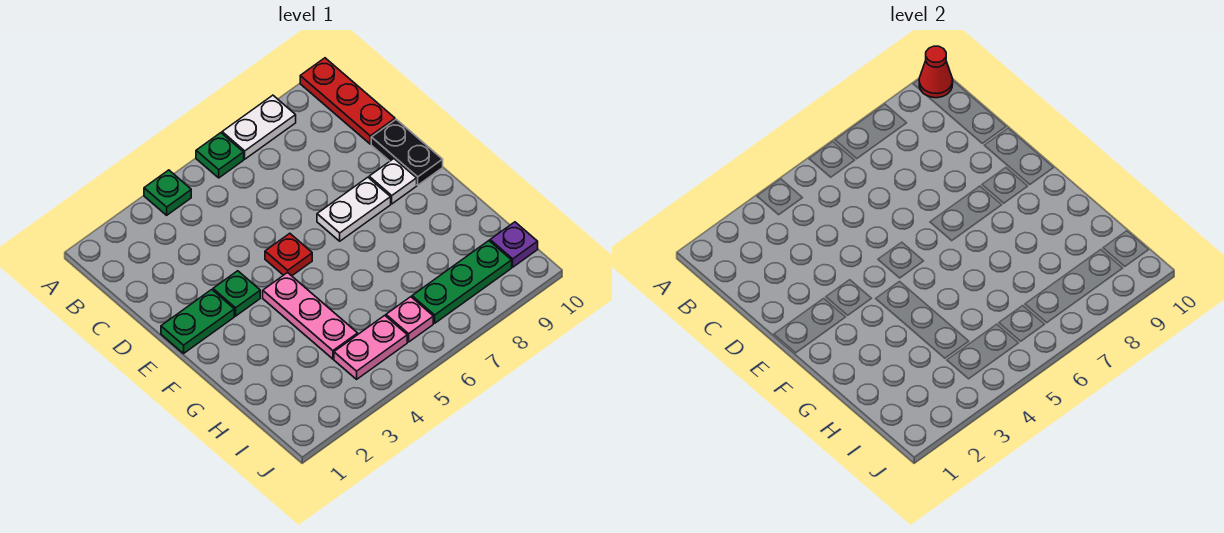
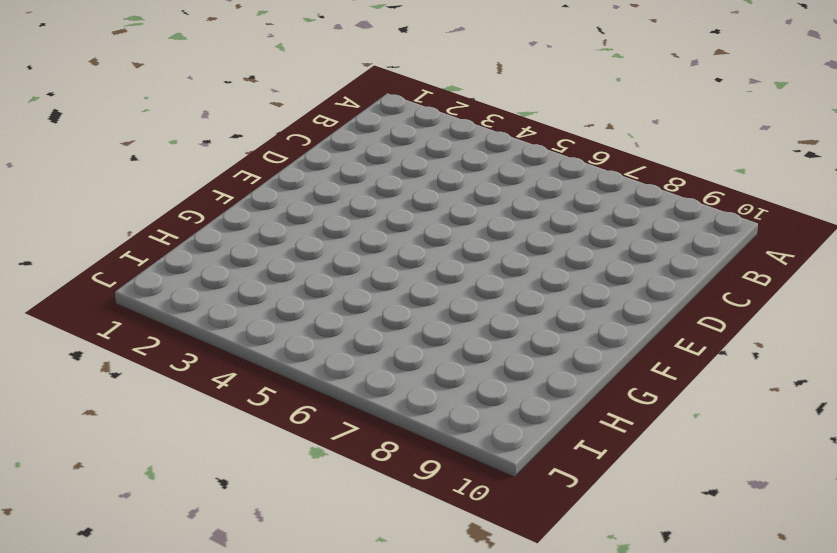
none -> green plate A4 level 1
none -> green plate A6 level 1
none -> white plate A7:A8 level 1

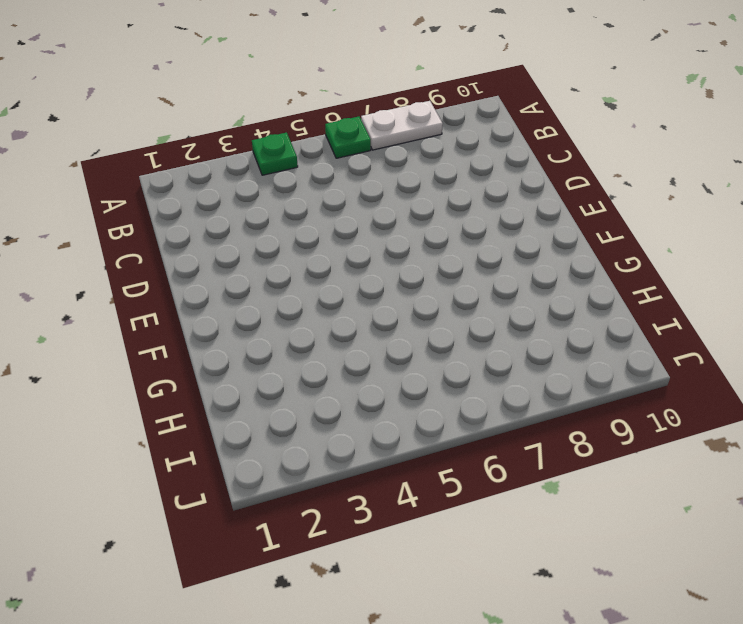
none -> red plate A10:C10 level 1
none -> black plate D10:E10 level 1
none -> green plate E1:E2 level 1

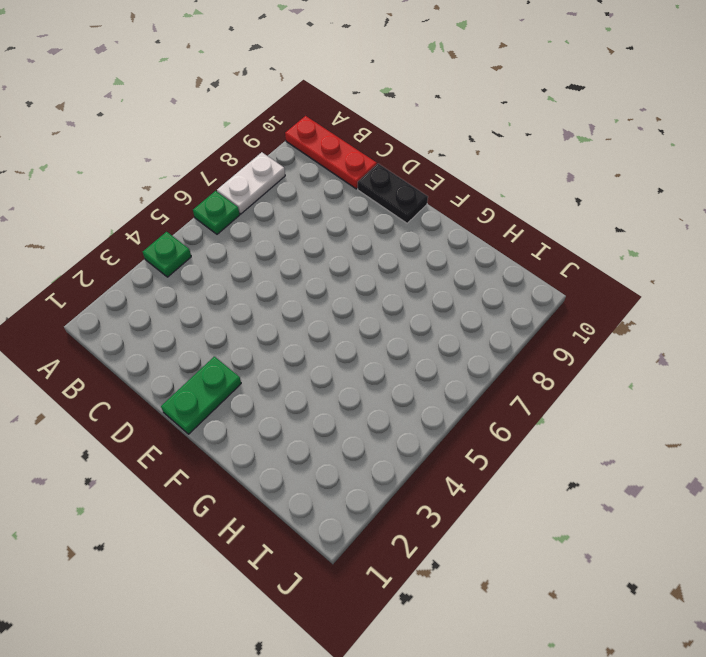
none -> green plate E3 level 1
none -> red plate E5 level 1
none -> white plate E7:E8 level 1

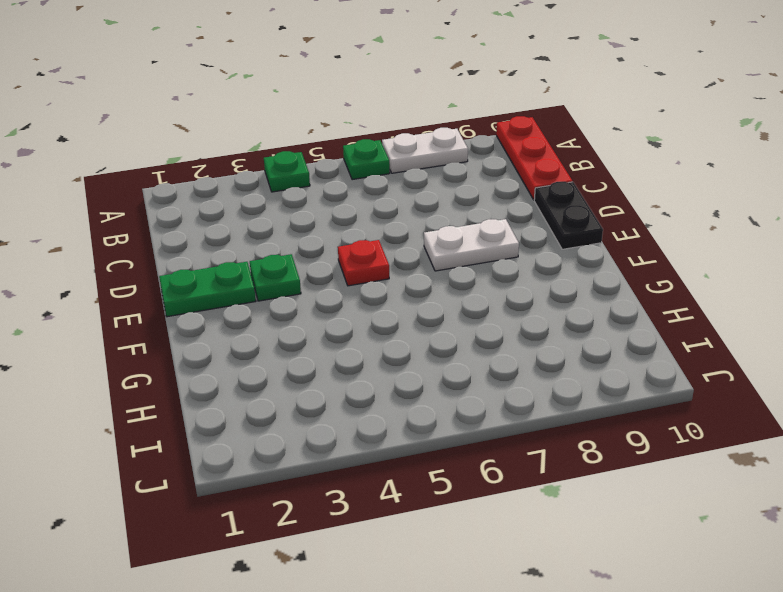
none -> white plate E9 level 1
none -> pink plate F4:H4 level 1
none -> pink plate I4:I5 level 1

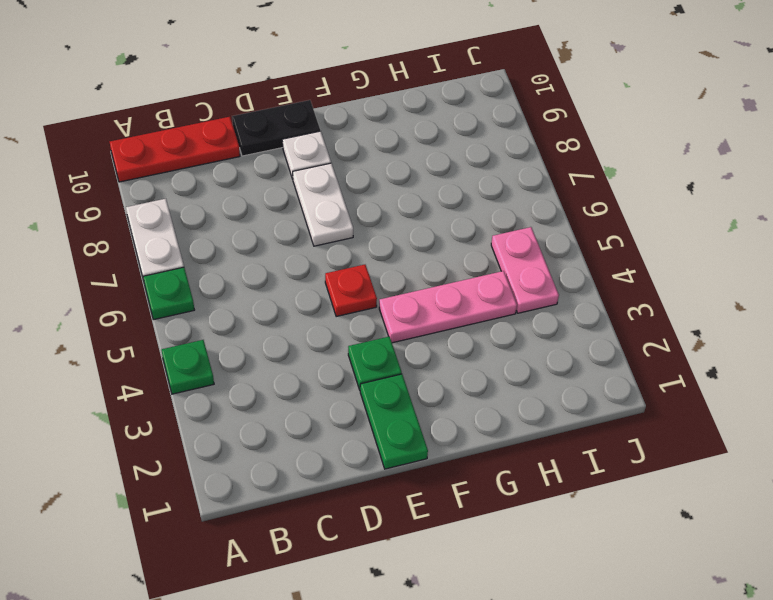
none -> pink plate I6 level 1
none -> green plate I7:I9 level 1
none -> purple plate I10 level 1

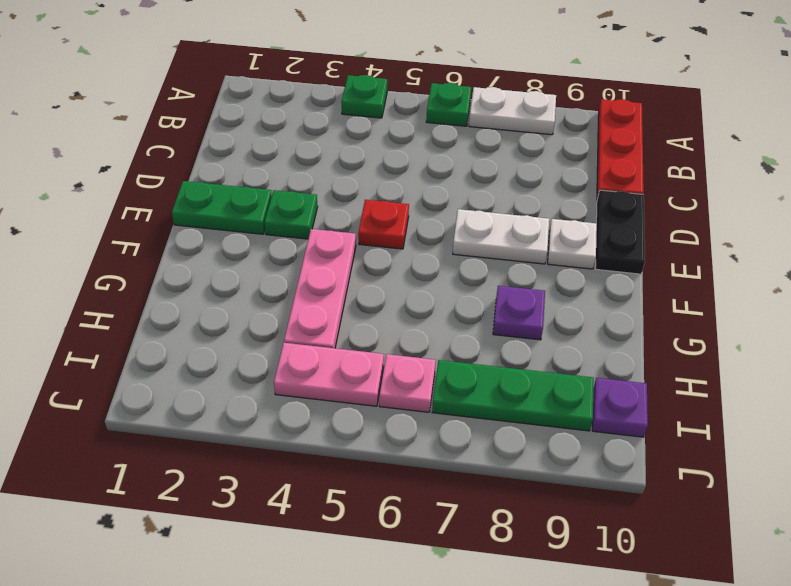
purple plate G8 level 1 -> none
none -> red cone A10 level 2

